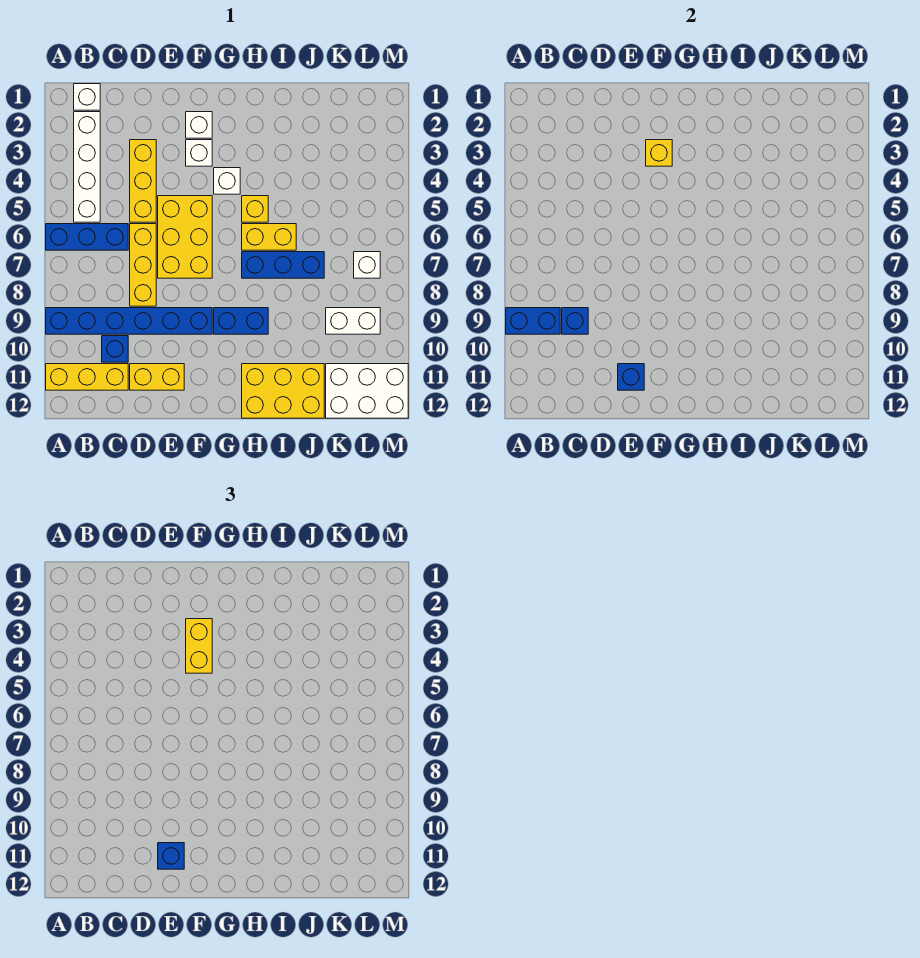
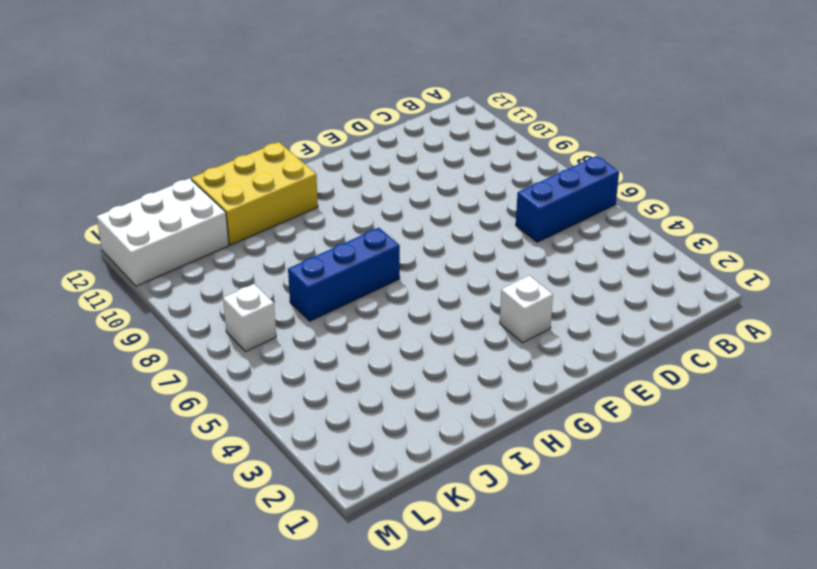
none -> blue brick A9:F9 level 1
none -> yellow brick A11:C11 level 1
none -> white brick B1 level 1

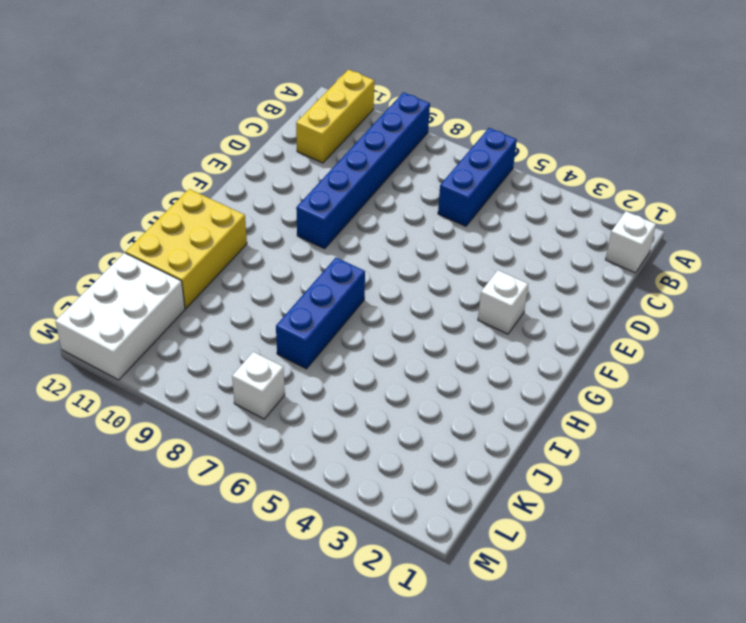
none -> white brick B2:B5 level 1
none -> blue brick C10 level 1
none -> yellow brick D3:D5 level 1

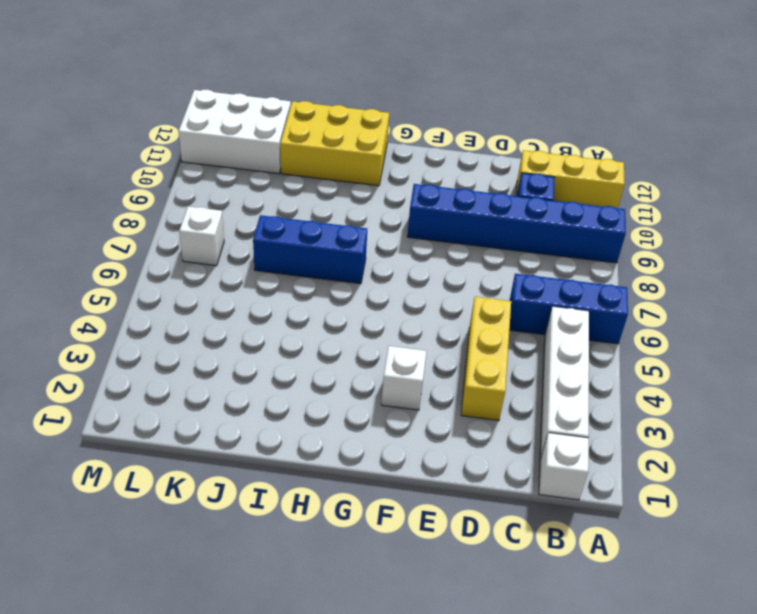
none -> yellow brick D6:D8 level 1
none -> yellow brick D11:E11 level 1
none -> yellow brick E5:F7 level 1

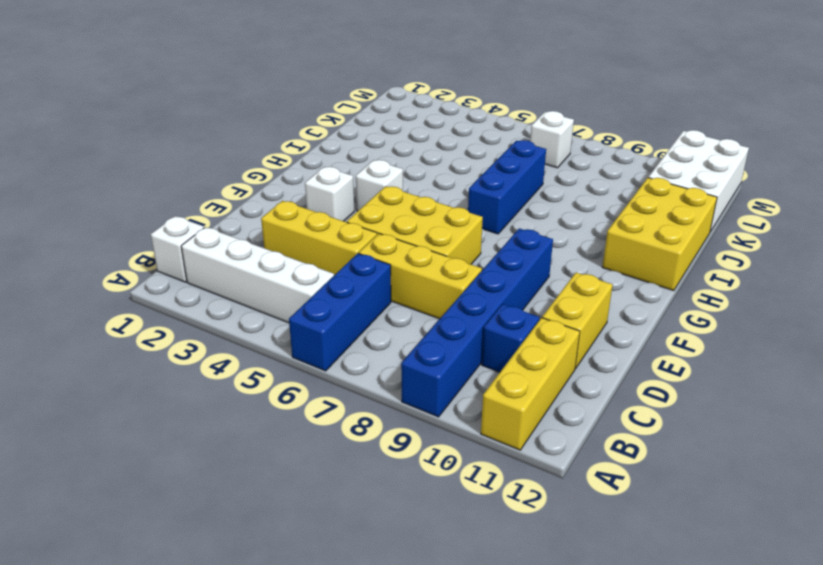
none -> white brick F2 level 1
none -> blue brick G9:H9 level 1
none -> yellow brick H5 level 1

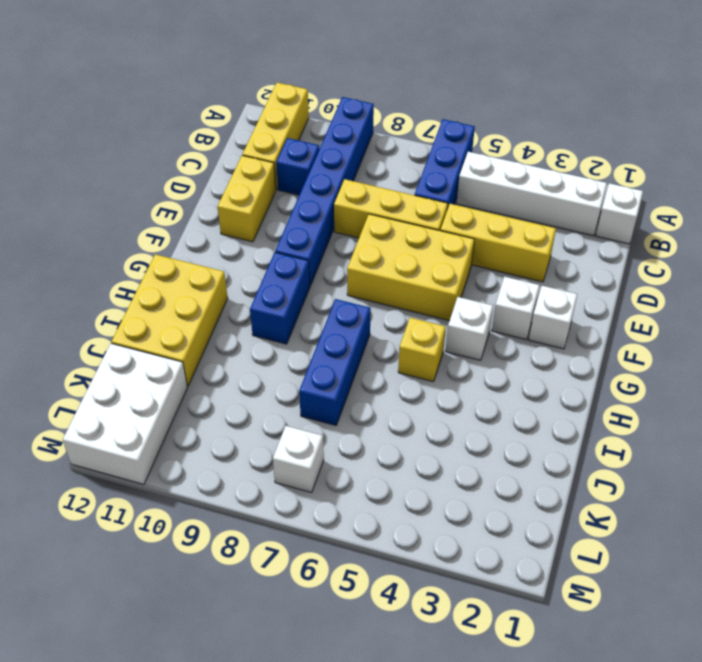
none -> yellow brick H6:I6 level 1
none -> white brick K9:L9 level 1
none -> blue brick A9:B9 level 2

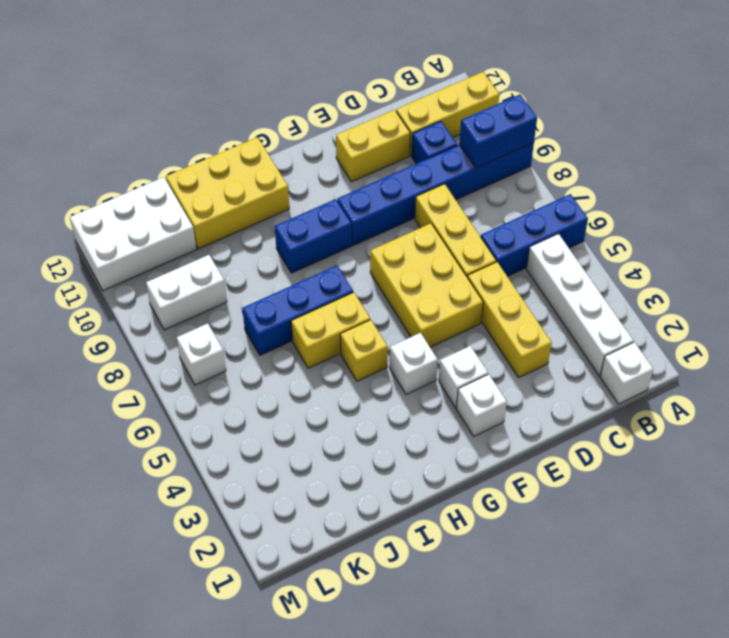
none -> blue brick C9 level 2
none -> blue brick E11 level 2
none -> yellow brick F3 level 2

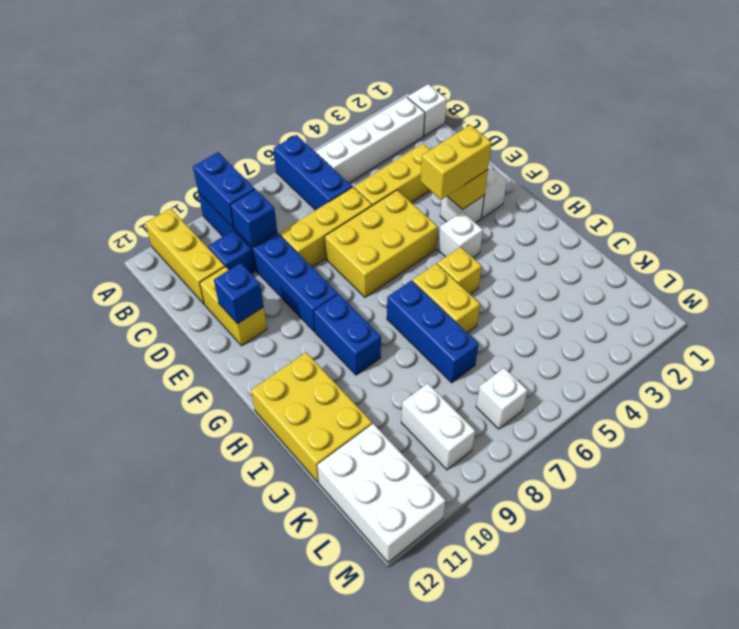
none -> blue brick E11 level 3

